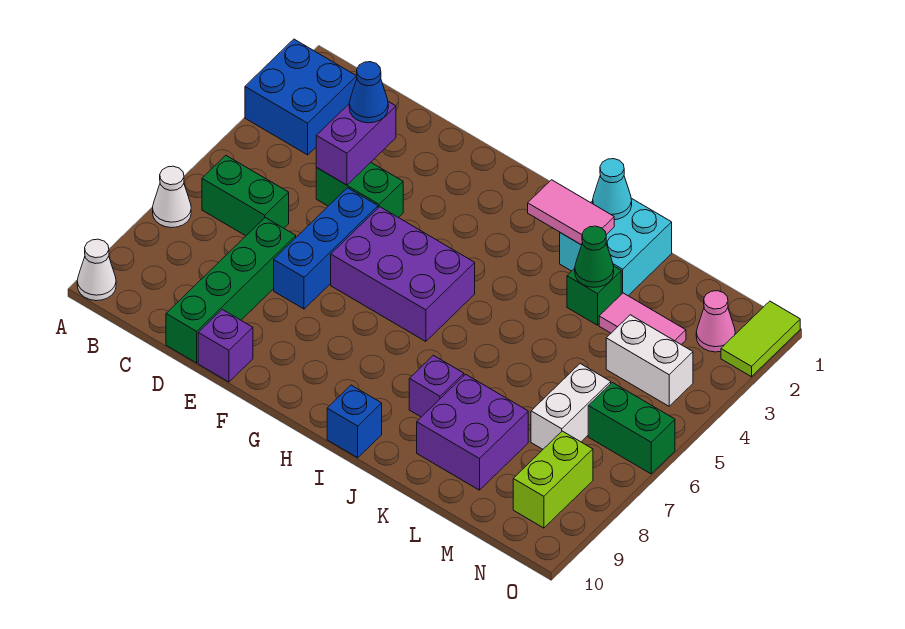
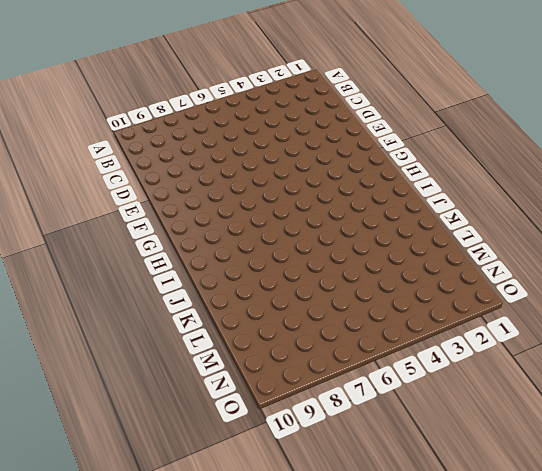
none -> blue brick A2:B3 level 1
none -> white cone A7 level 1
none -> white cone A10 level 1

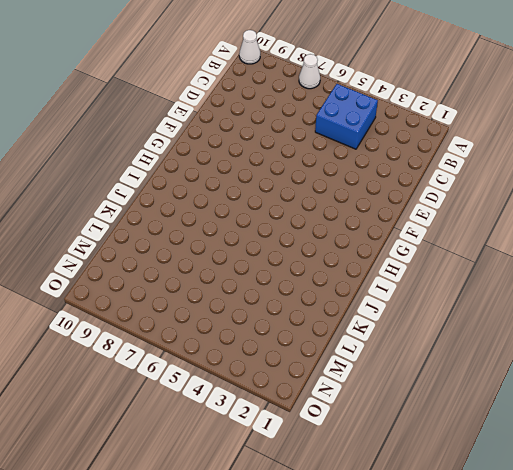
blue brick B4:C5 level 1 -> blue brick A2:B3 level 1
none -> green brick B6:C6 level 1
none -> green brick D4:E4 level 1
none -> green brick D7:D10 level 1

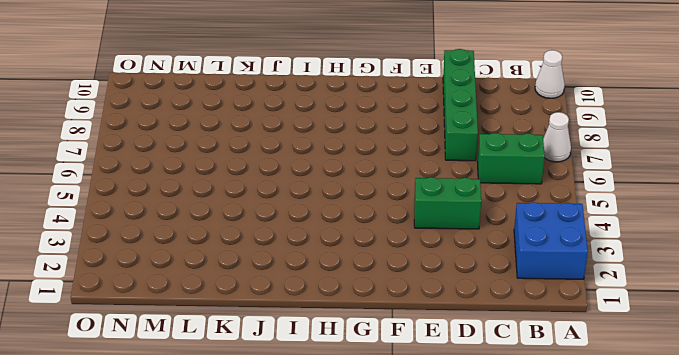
none -> blue brick E5:E7 level 1
none -> purple brick E10 level 1
none -> purple brick F5:H6 level 1

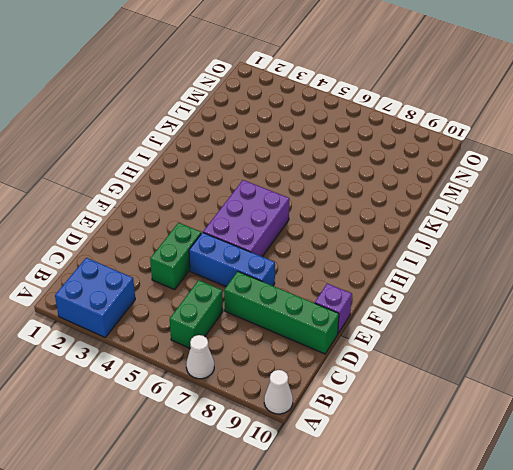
none -> blue brick I10 level 1
none -> cyan brick J1:K2 level 1
none -> purple brick J8 level 1

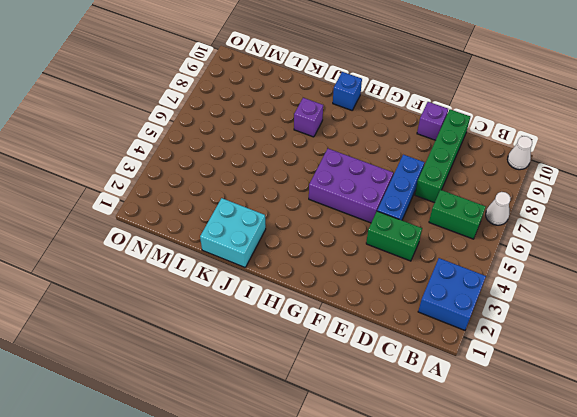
none -> green brick K3 level 1
none -> purple brick K8:L9 level 1
none -> pink tile L3:M3 level 1

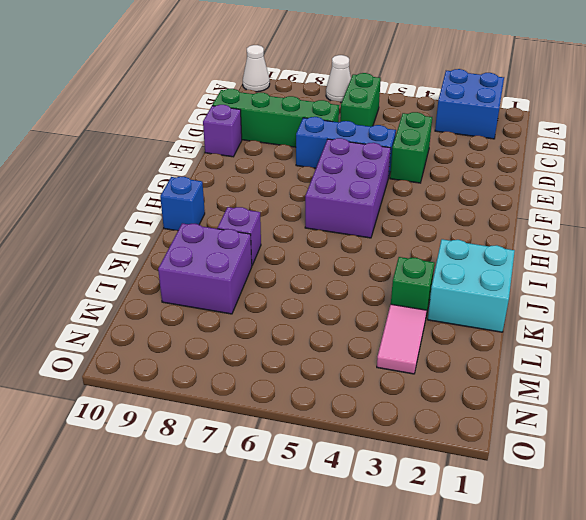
none -> white brick M4:N4 level 1
none -> white brick M6:M7 level 1
none -> pink cone N2 level 1

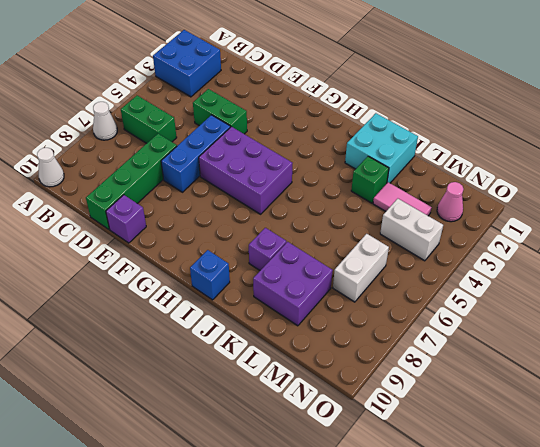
none -> green brick N6:O6 level 1
none -> lime brick N8:N9 level 1
none -> lime tile O1:O2 level 1

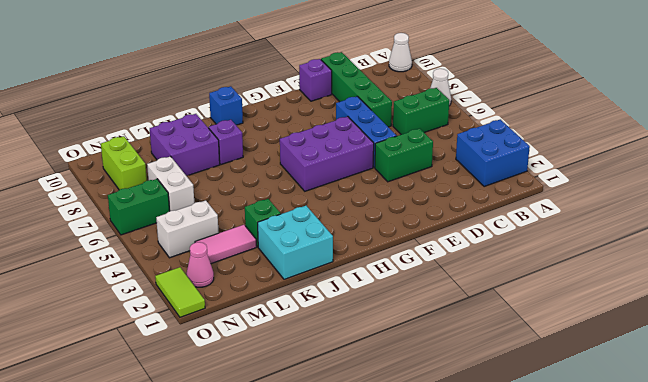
none -> purple brick D3:D4 level 2
none -> pink tile I2:J2 level 2
none -> cyan cone J1 level 2

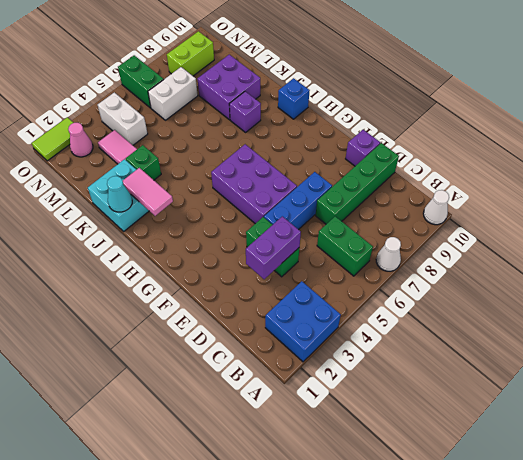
none -> green cone K3 level 2
none -> blue cone D3 level 3

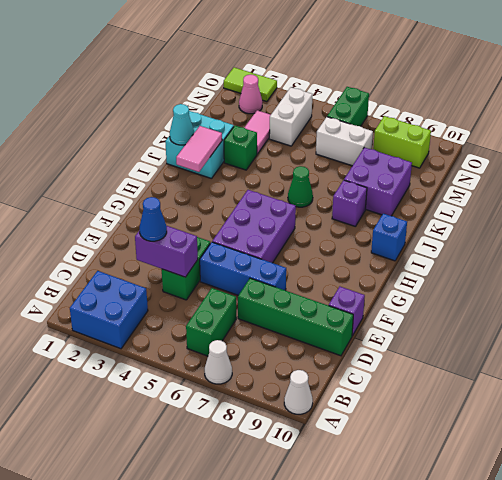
green cone J6 level 1 -> green cone K3 level 2

